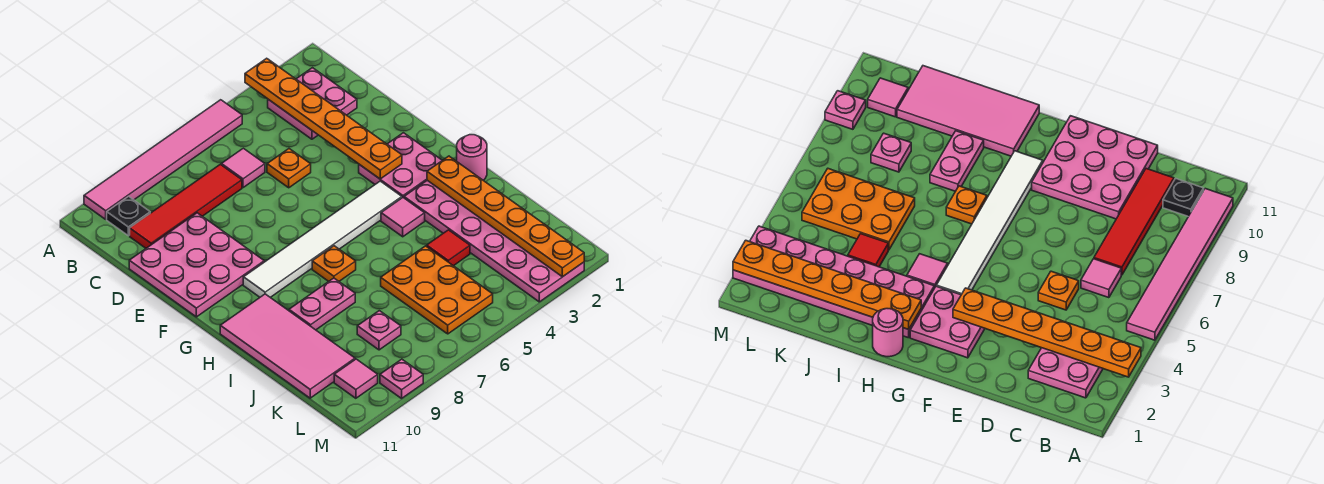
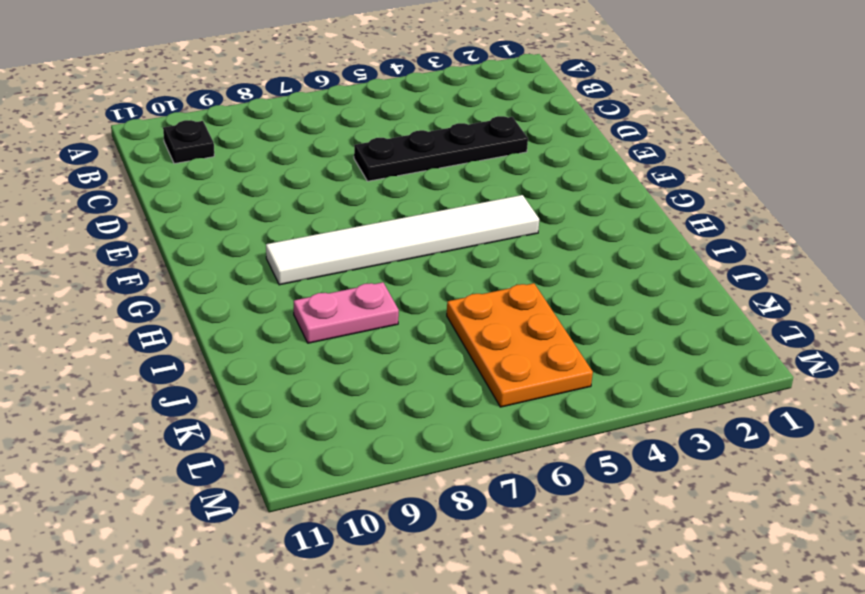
black plate D3:D6 level 1 -> orange plate D5 level 1
none -> pink tile A5:A10 level 1
none -> pink plate B2:C3 level 1
none -> pink tile C6 level 1

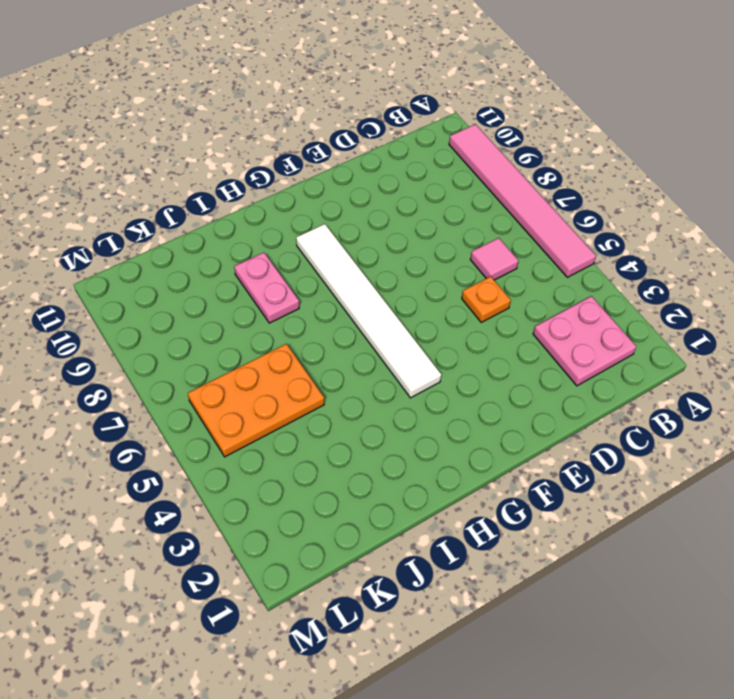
none -> black plate B10 level 1
none -> red tile C7:C10 level 1
none -> pink plate D9:F11 level 1

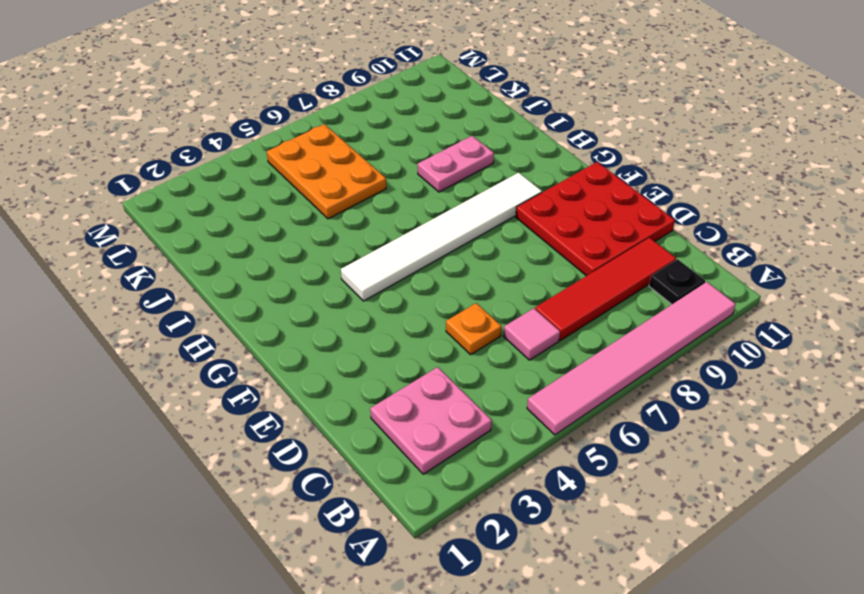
red plate D9:F11 level 1 -> pink plate D9:F11 level 1
none -> pink plate F2:G3 level 1
none -> pink round brick H1 level 1
none -> pink plate H2:M3 level 1

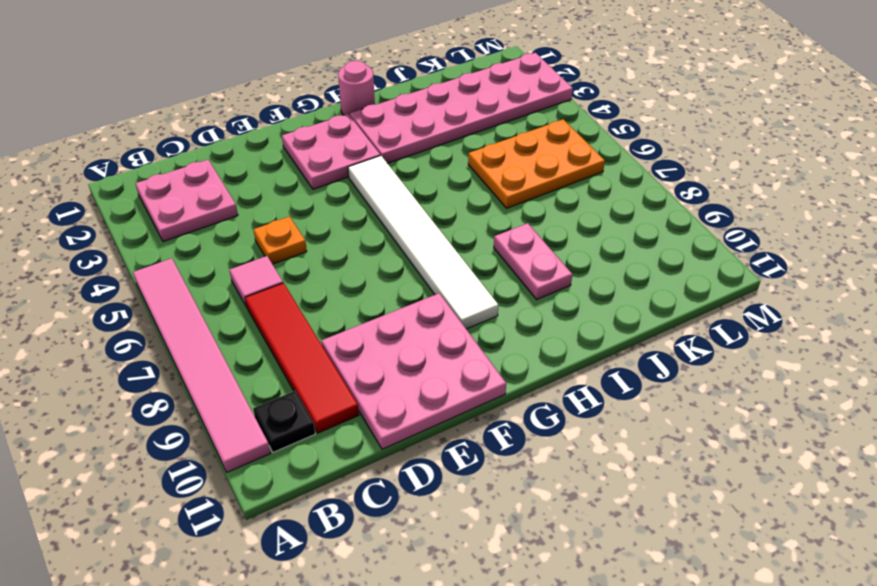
none -> pink tile H4 level 1
none -> orange plate H7 level 1
none -> pink tile H10:K11 level 1

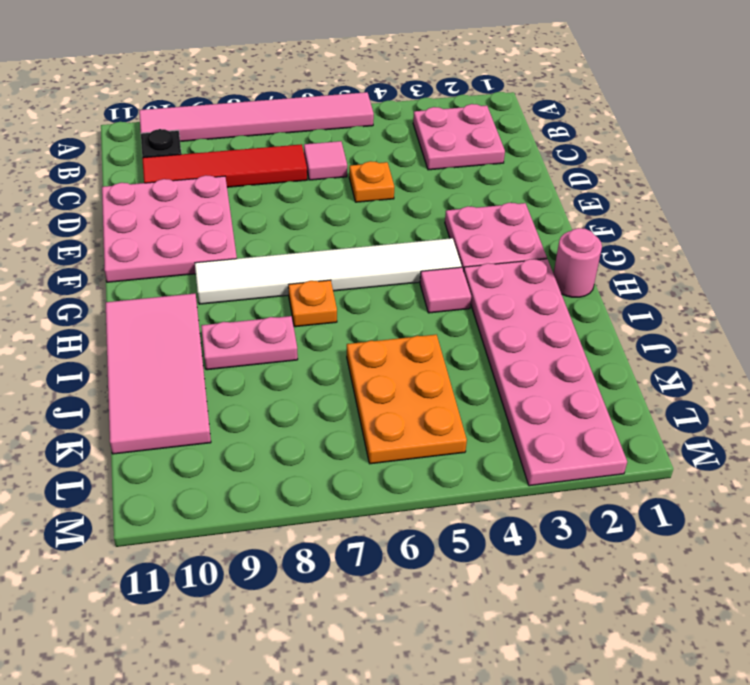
none -> red tile J4 level 1
none -> pink plate K8 level 1
none -> pink tile L10 level 1

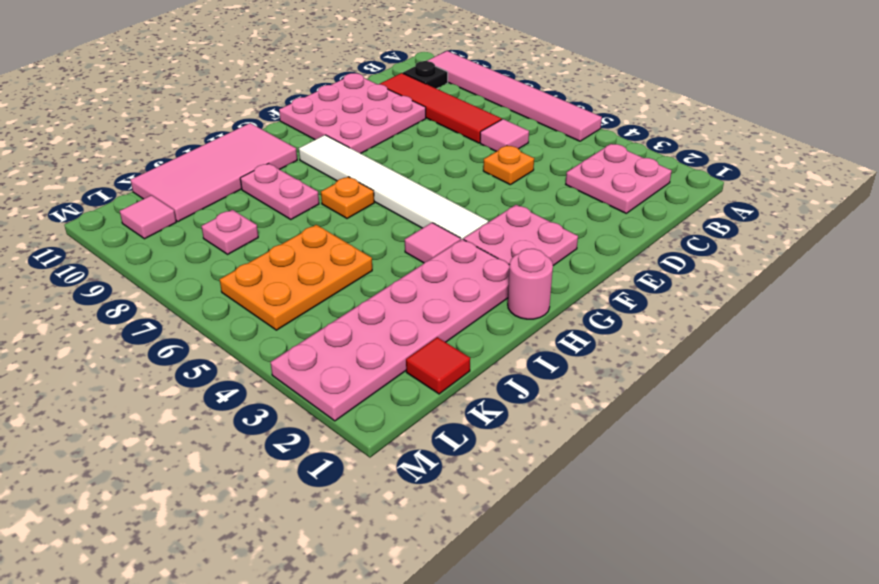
red tile K1 level 1 -> red tile J4 level 1
none -> pink plate M9 level 1
none -> orange plate A3:F3 level 2
none -> orange plate H2:M2 level 2

